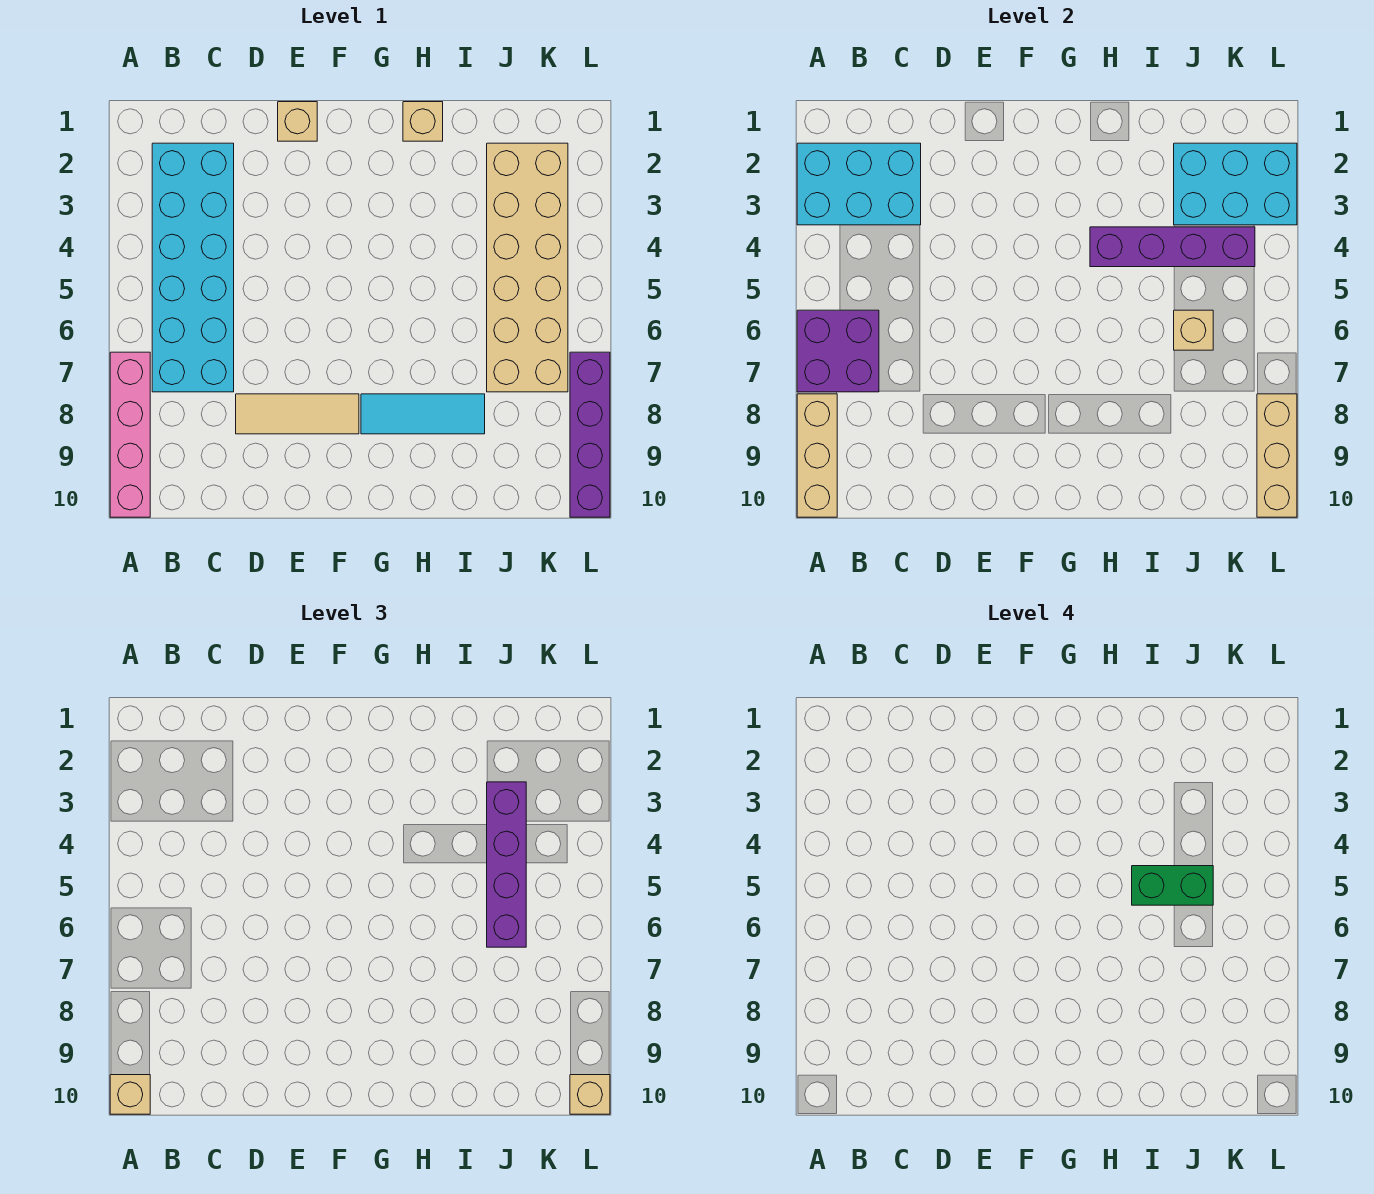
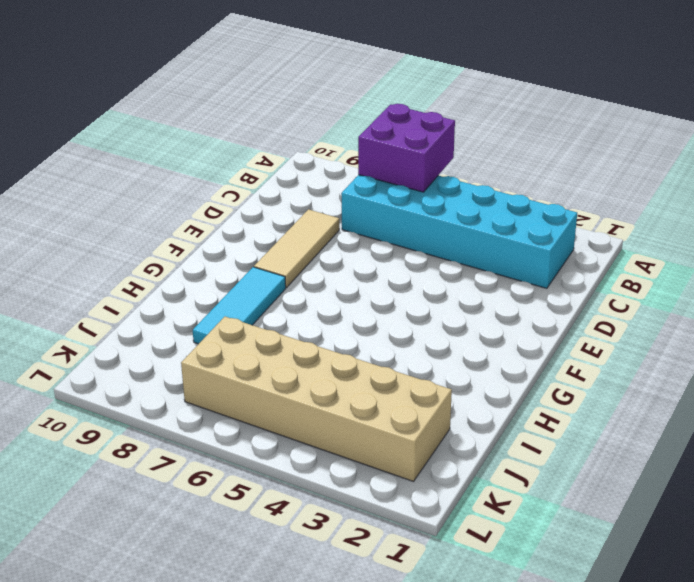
none -> pink brick A7:A10 level 1
none -> tan brick E1 level 1
none -> tan brick H1 level 1

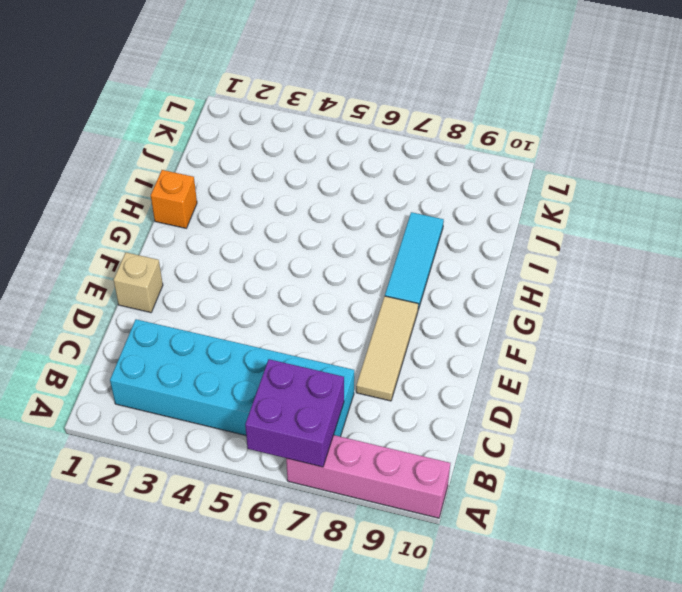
orange brick H1 level 1 -> tan brick H1 level 1
none -> tan brick J2:K7 level 1
none -> purple brick L7:L10 level 1
none -> cyan brick A2:C3 level 2

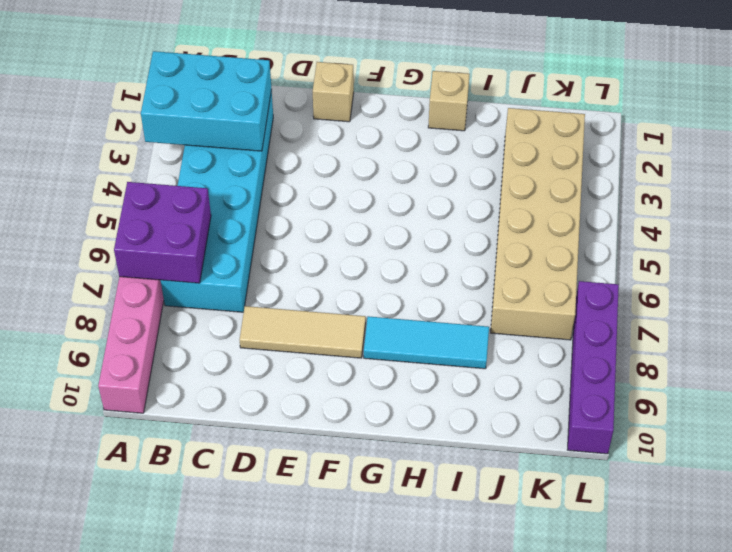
none -> tan brick A8:A10 level 2
none -> purple brick H4:K4 level 2
none -> cyan brick J2:L3 level 2

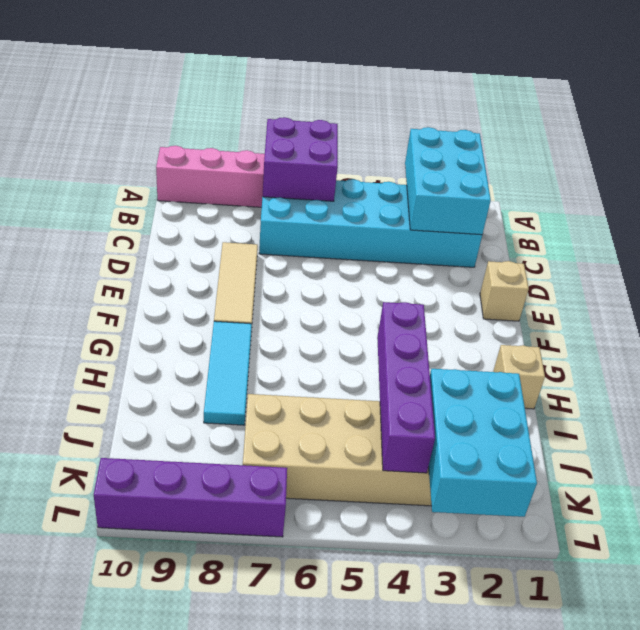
none -> tan brick A8:A10 level 2
none -> tan brick J6 level 2
none -> tan brick L8:L10 level 2

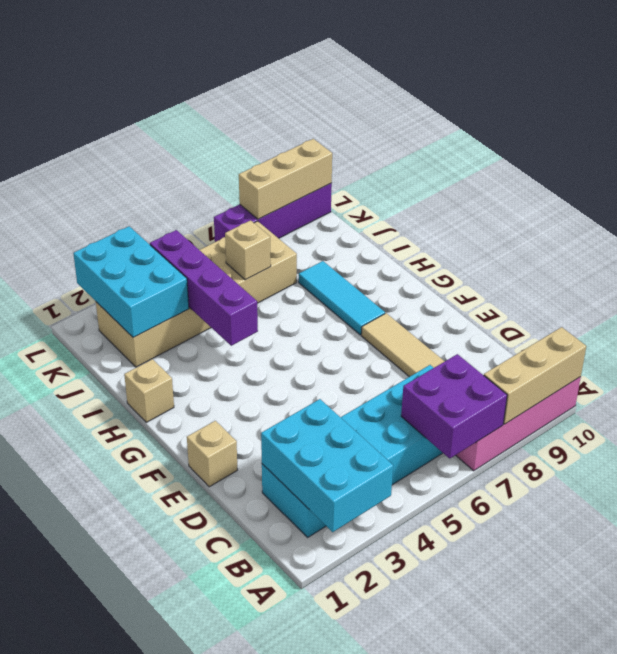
none -> tan brick A10 level 3
none -> purple brick J3:J6 level 3
none -> tan brick L10 level 3

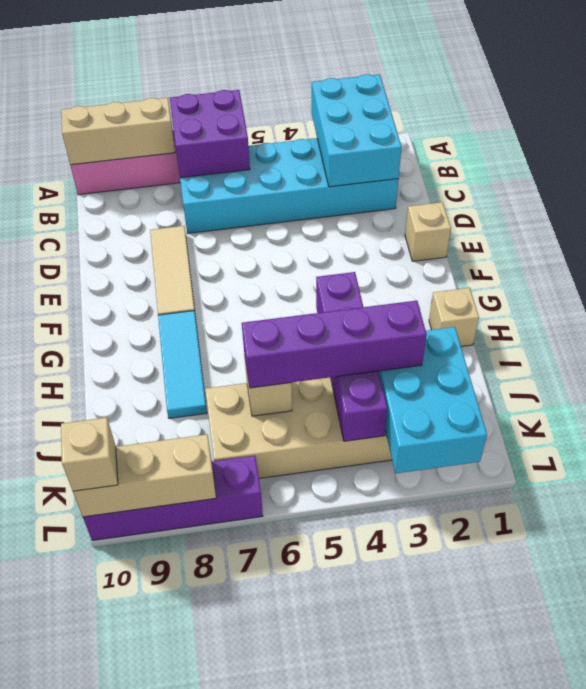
none -> tan brick A10 level 3
none -> green brick I5:J5 level 4

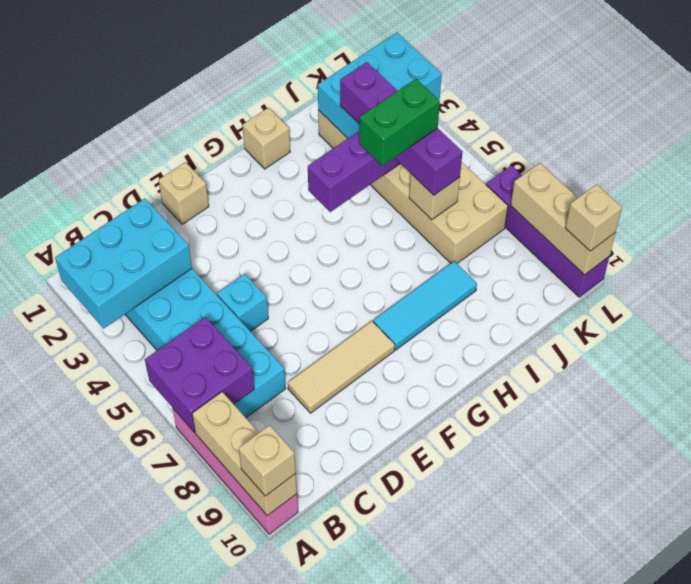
cyan brick D5 level 1 -> none

